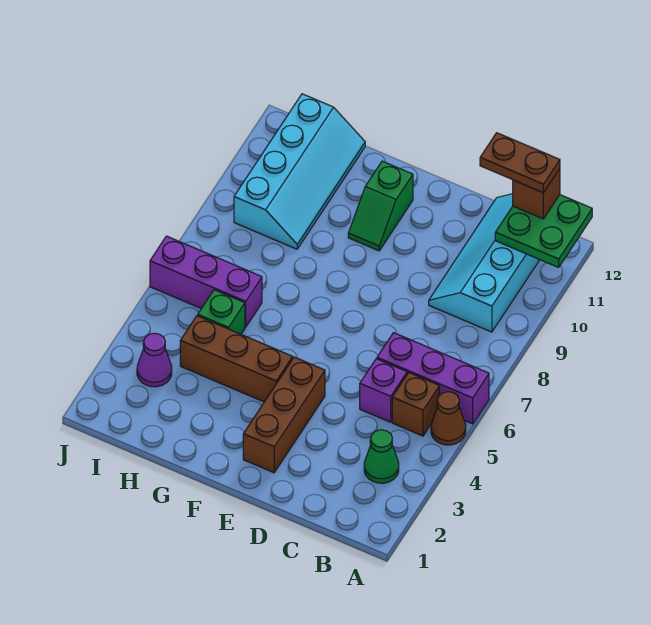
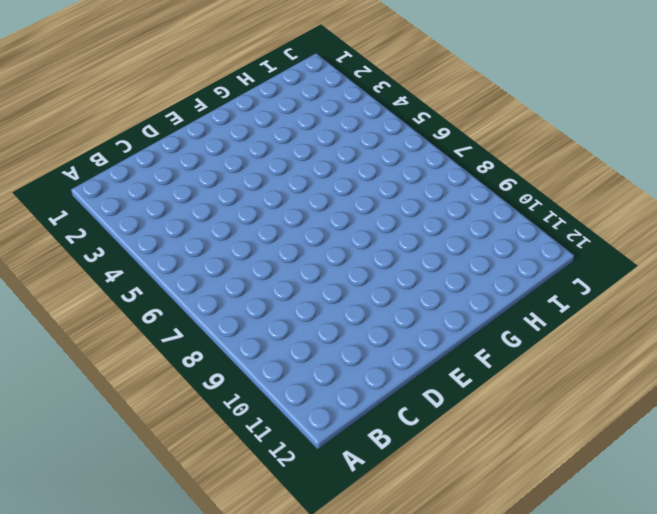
none -> brown cone A5 level 1
none -> purple brick A6:C6 level 1
none -> green cone B3 level 1

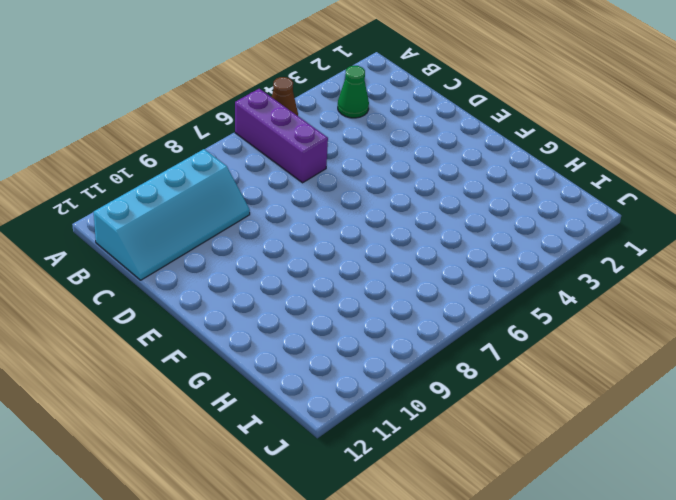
none -> brown brick B5 level 1
none -> purple brick C5 level 1
none -> brown brick E2:E4 level 1

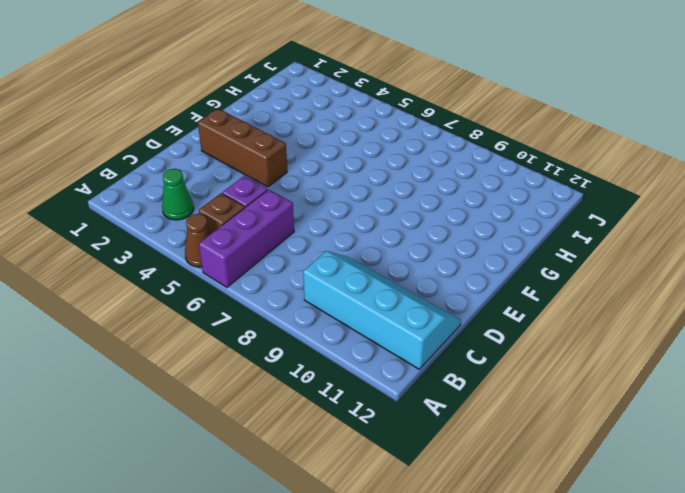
none -> brown brick F4:H4 level 1
none -> green slope F10:F11 level 1 top 11
none -> green brick H5 level 1

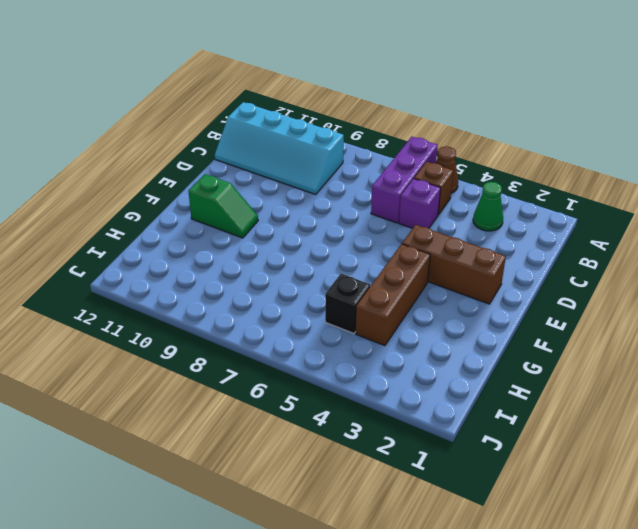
black brick H5 level 1 -> green brick H5 level 1
none -> purple brick H6:J6 level 1
none -> cyan slope H9:I12 level 1 top I
none -> purple cone I3 level 1

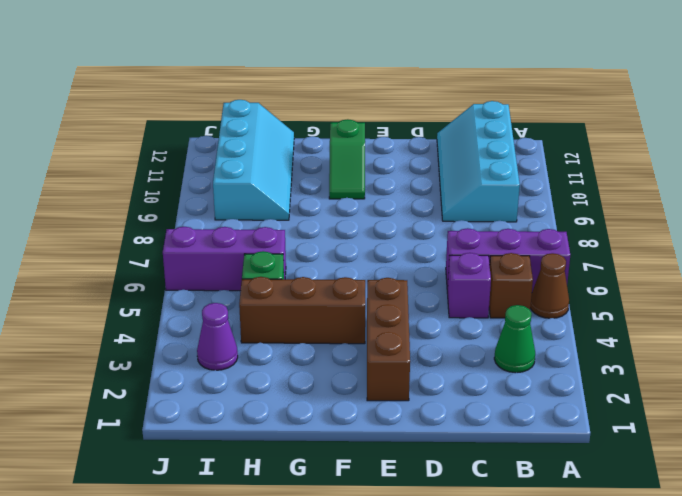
none -> green plate A11:B12 level 2
none -> brown brick B12 level 3
none -> brown plate B12:C12 level 4

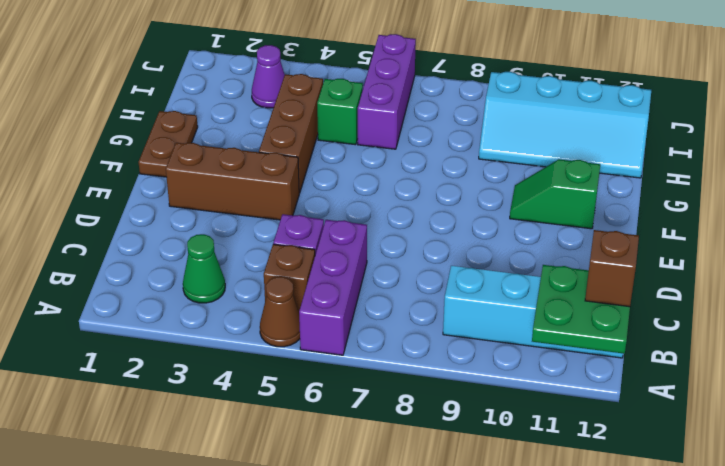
brown plate F1:G1 level 1 -> brown plate B12:C12 level 4

